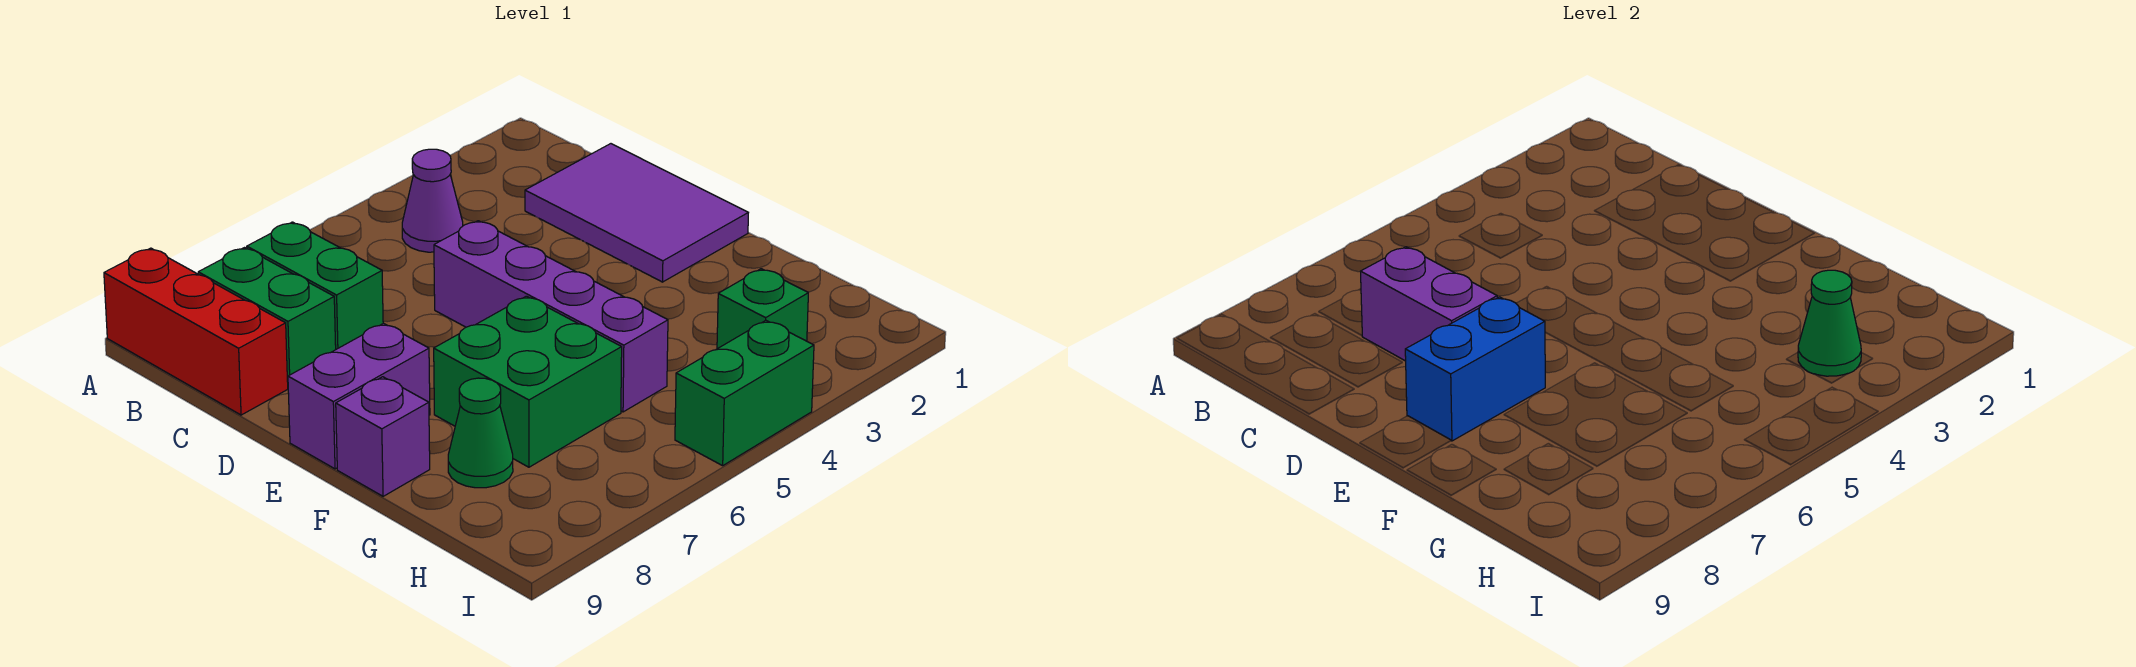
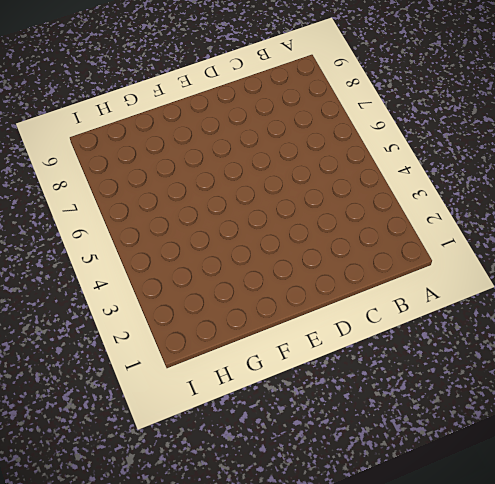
none -> red brick A9:C9 level 1
none -> purple cone B4 level 1
none -> green brick B7:C7 level 1

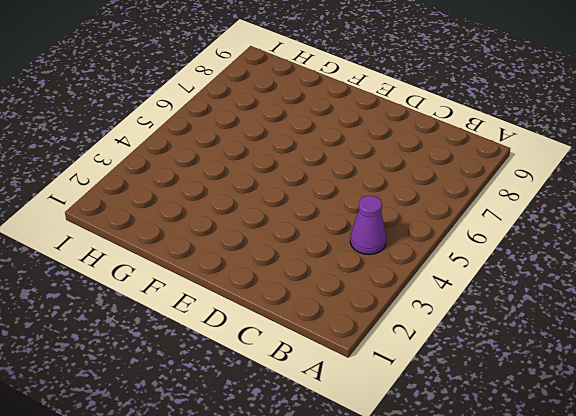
none -> red brick A9:C9 level 1
none -> green brick B7:C7 level 1
none -> green brick B8:C8 level 1

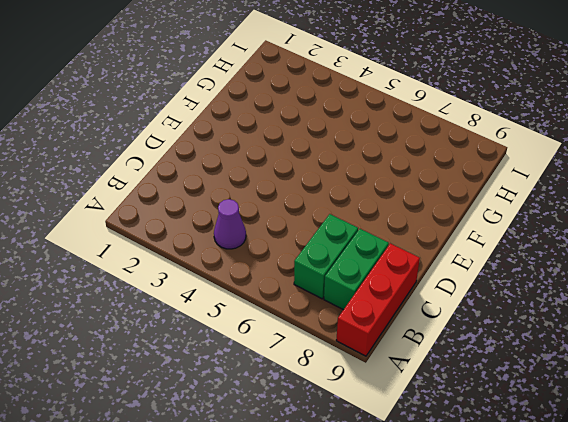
none -> purple tile C1:E2 level 1
none -> purple brick D5:G5 level 1
none -> purple brick E8:E9 level 1

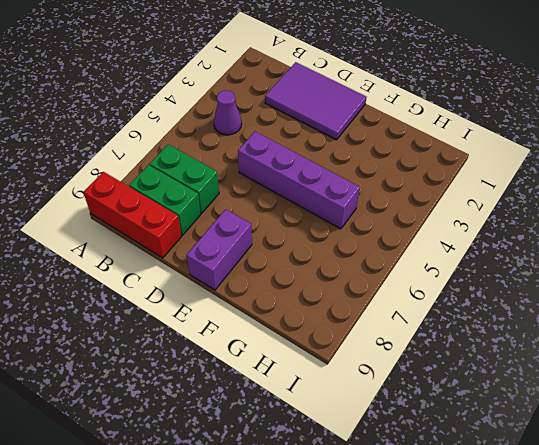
none -> green brick F6:G7 level 1
none -> purple brick F9 level 1
none -> green cone G8 level 1

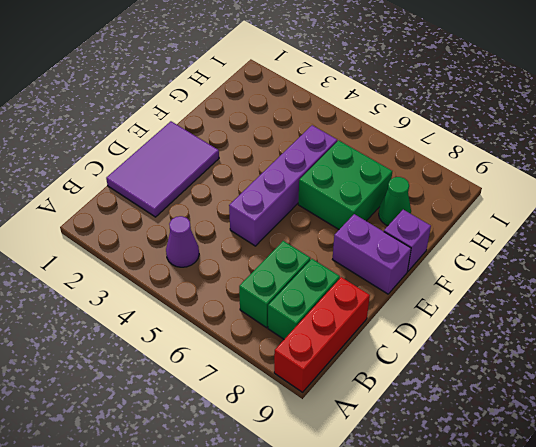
none -> green brick H3 level 1
none -> green brick I4:I5 level 1
none -> purple brick C7:D7 level 2

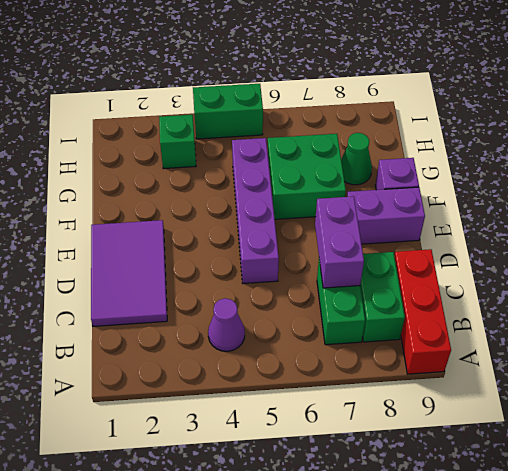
none -> blue brick E7:E8 level 2
none -> green cone H3 level 2

